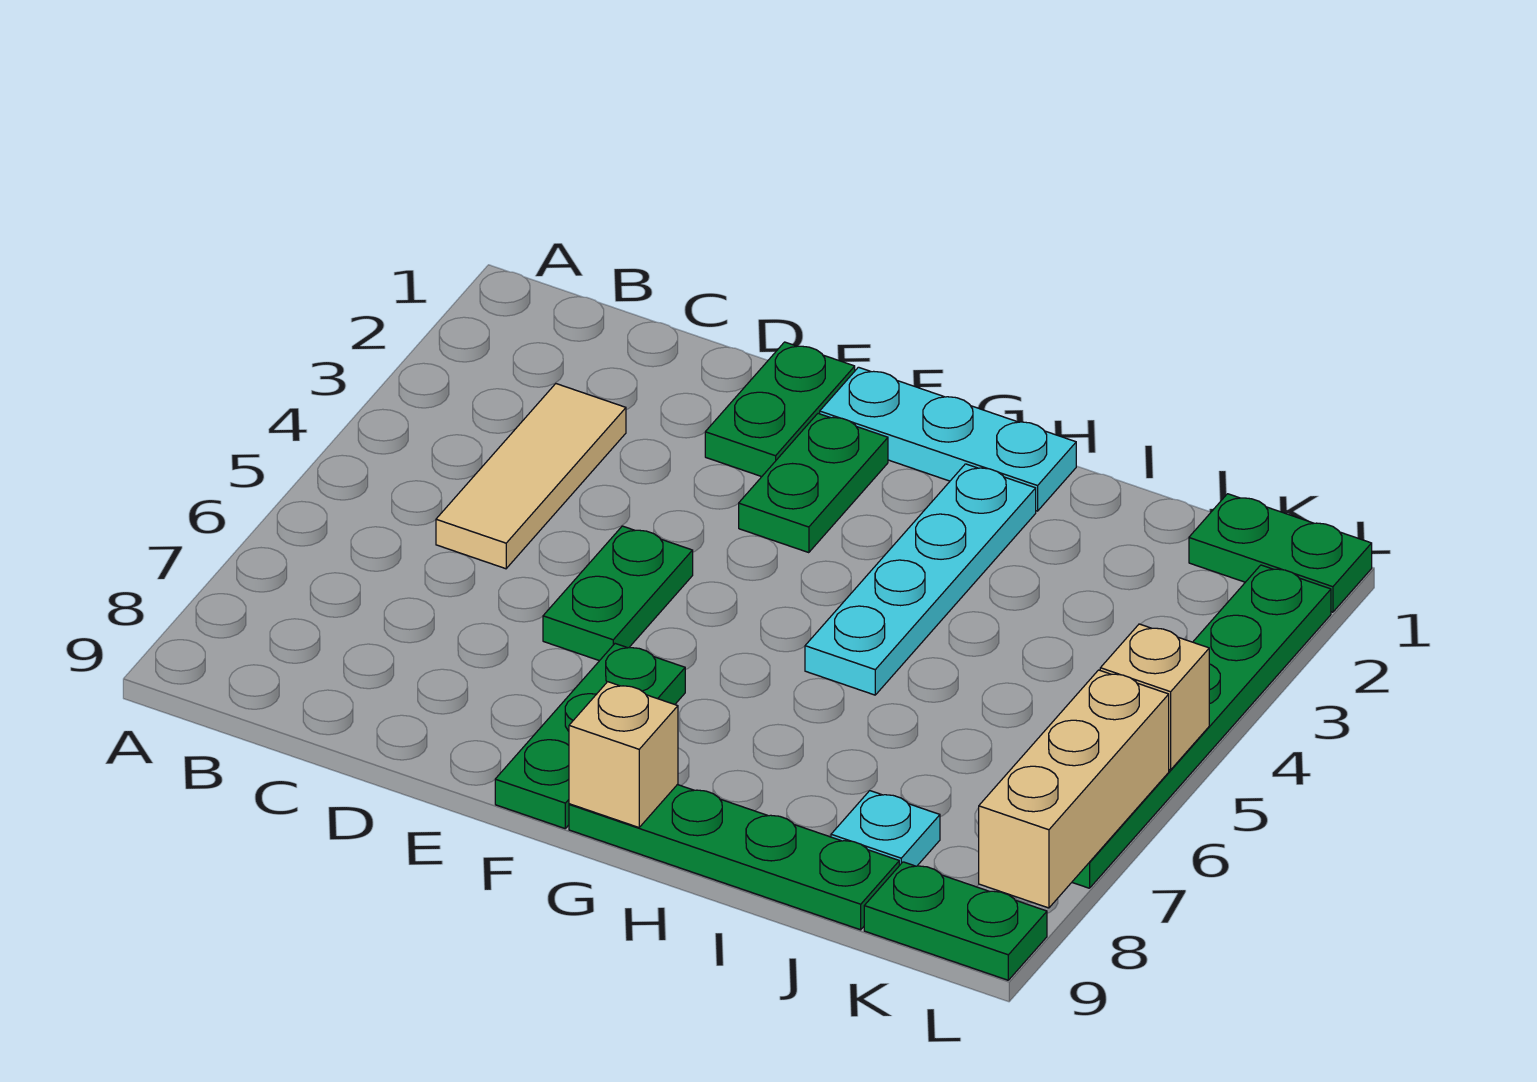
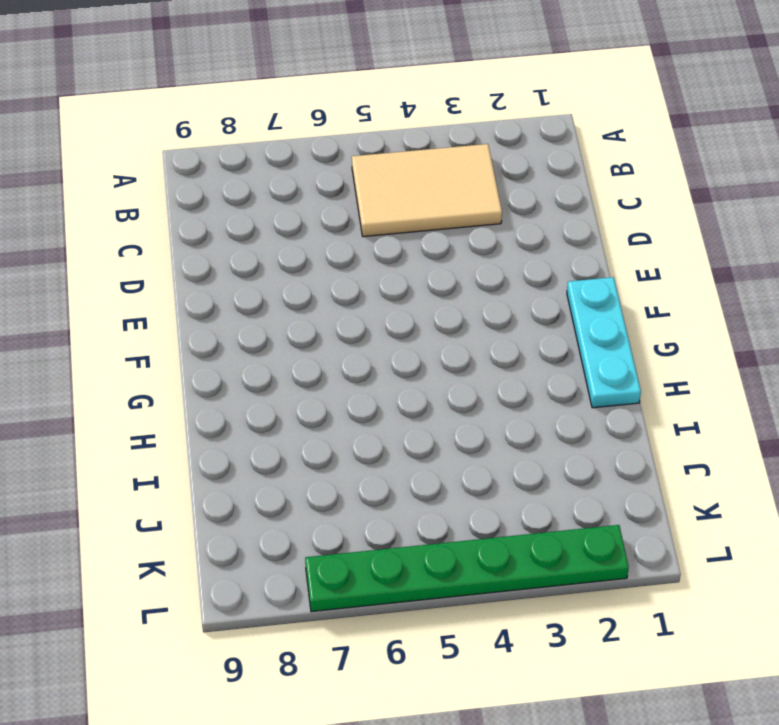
tan tile B3:C5 level 1 -> tan tile C3:C5 level 1
none -> green plate E1:E2 level 1
none -> green plate E5:E6 level 1
none -> green plate F2:F3 level 1

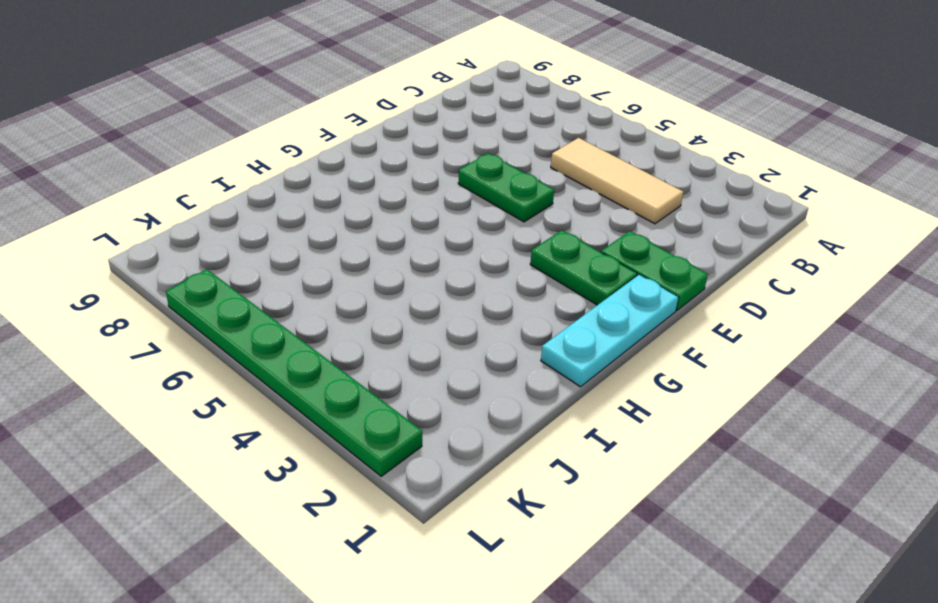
none -> green plate F7:F9 level 1
none -> green plate G9:J9 level 1
none -> cyan plate H2:H5 level 1

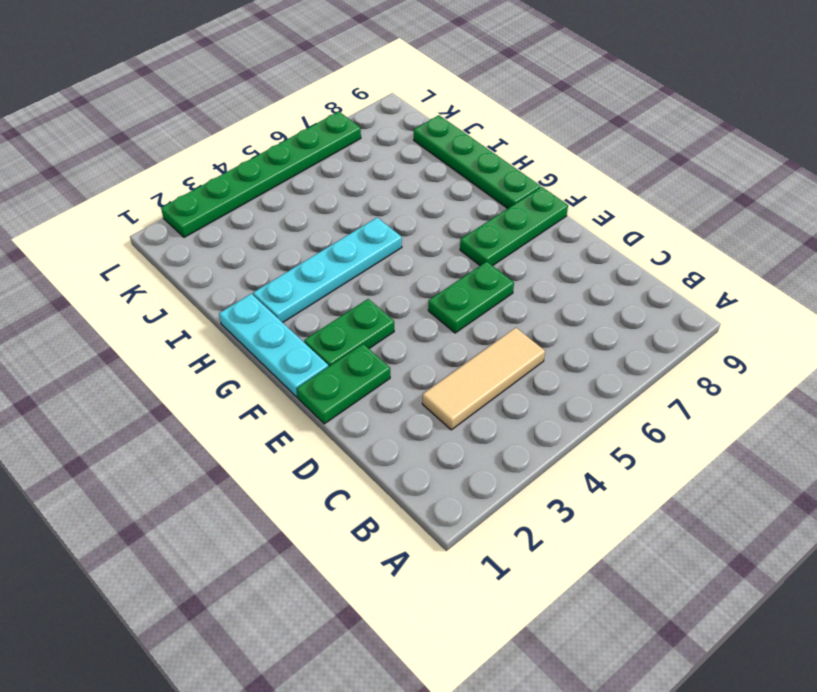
none -> cyan plate J8 level 1
none -> green plate K1:L1 level 1
none -> green plate K9:L9 level 1

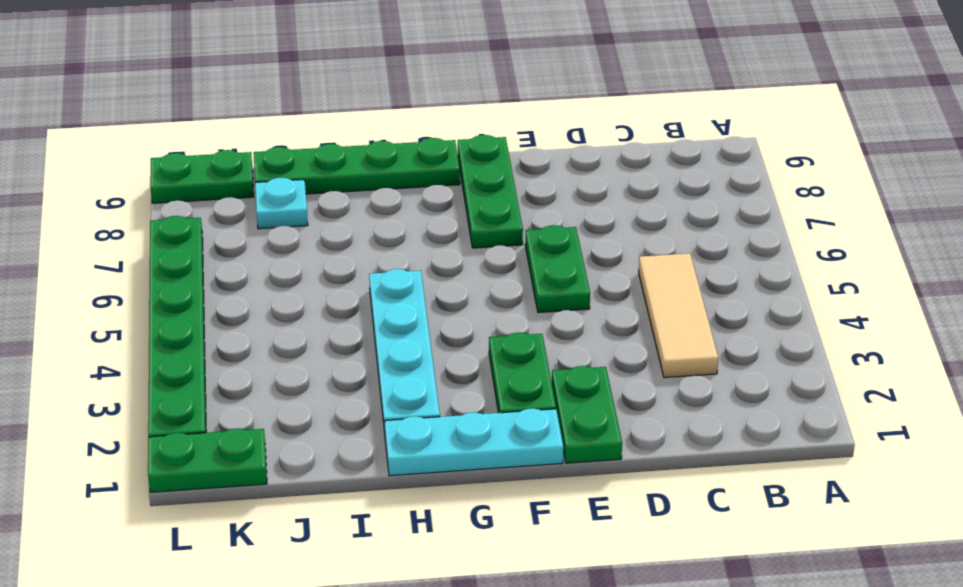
none -> tan brick G9 level 2
none -> tan brick L5 level 2
none -> tan brick L6:L8 level 2

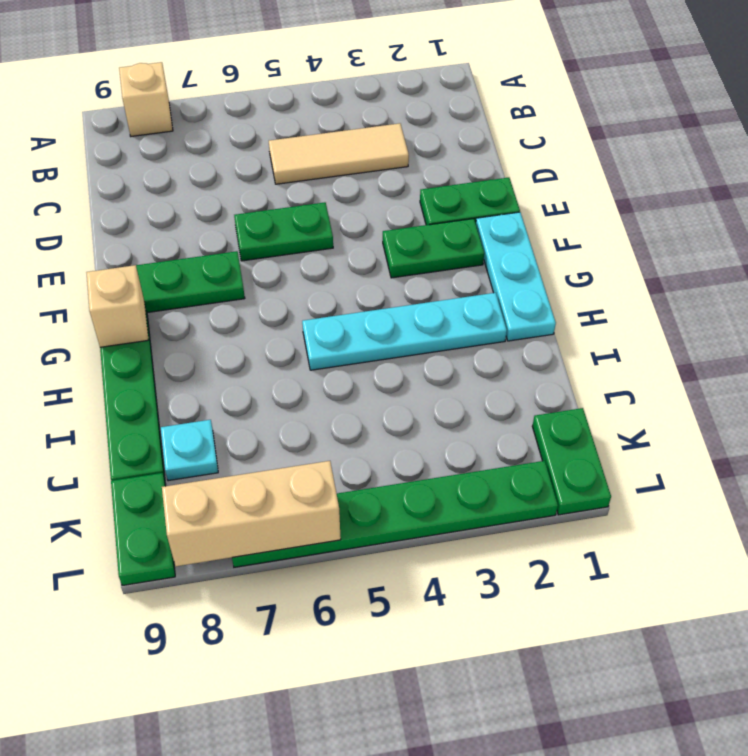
tan brick A8 level 1 -> tan brick L5 level 2

